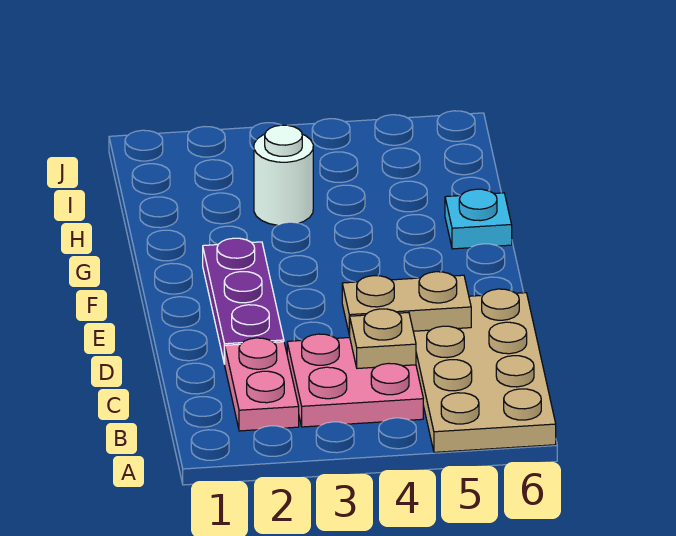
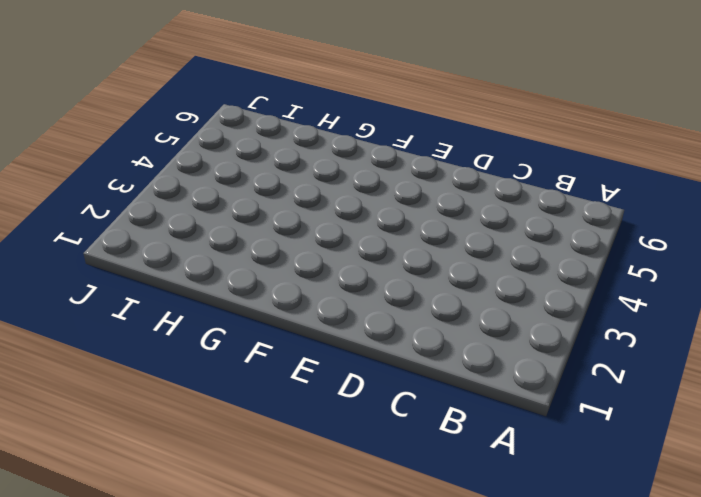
none -> tan plate A5:D6 level 1
none -> pink plate B2:C2 level 1

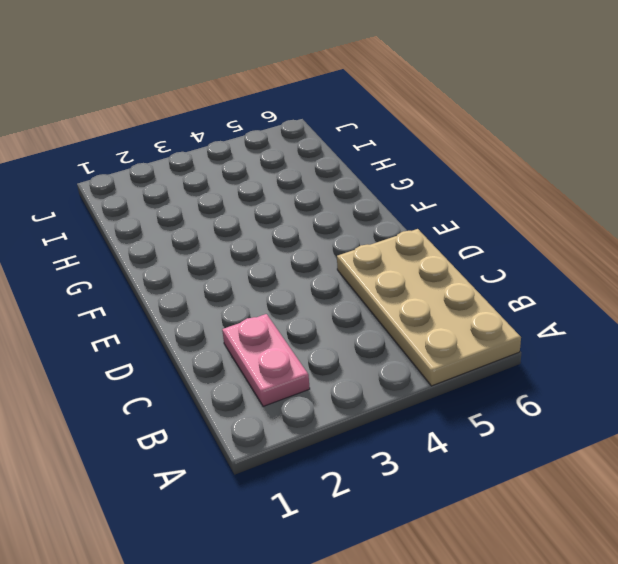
none -> pink plate B3:C4 level 1
none -> purple plate D2:F2 level 1

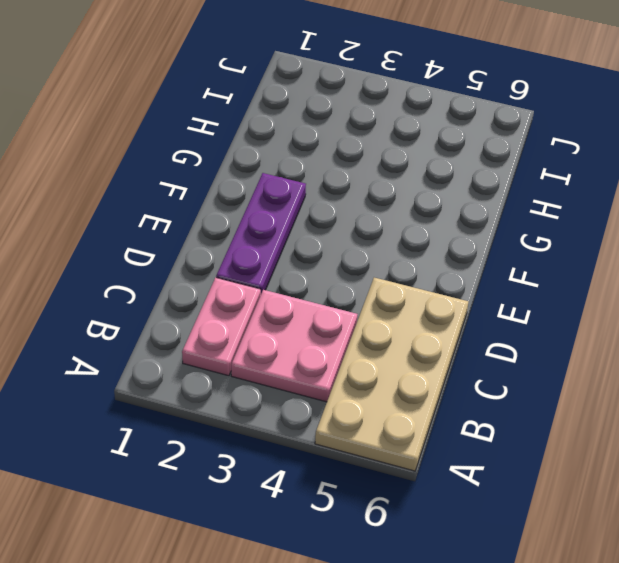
none -> cyan plate G6 level 1
none -> white round brick H3 level 1

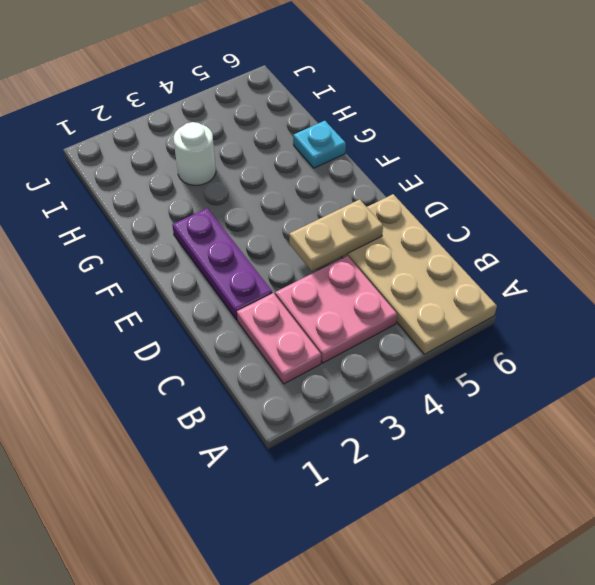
none -> tan plate C4 level 2

